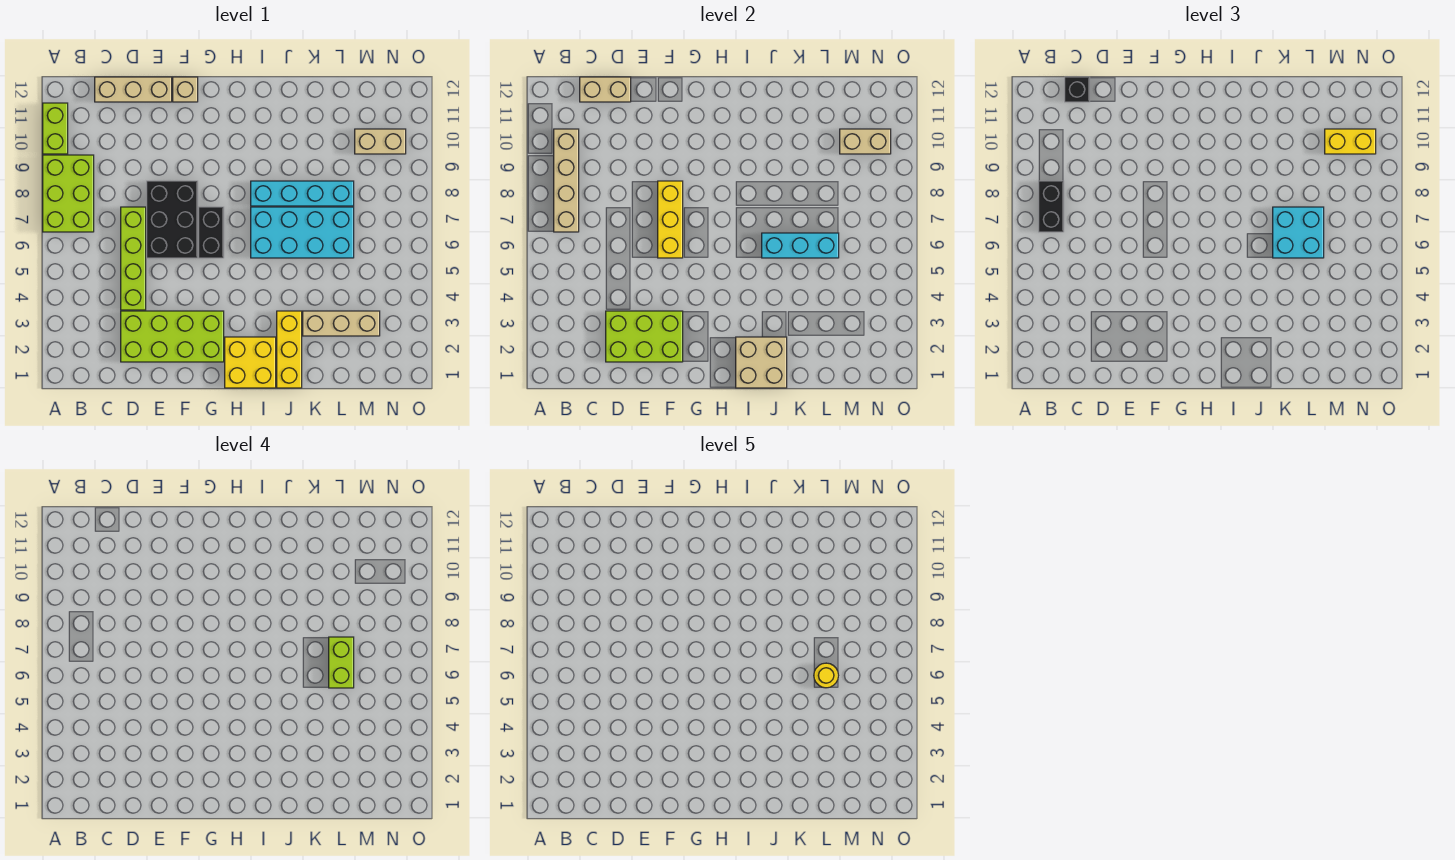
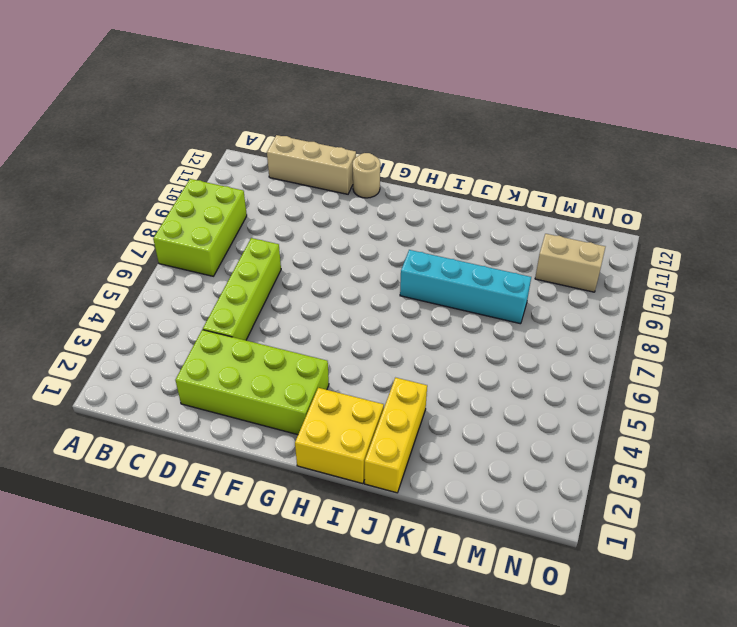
tan round brick F12 level 1 -> tan brick F12 level 1
none -> lime brick A10:A11 level 1
none -> black brick E6:F8 level 1
none -> black brick G6:G7 level 1

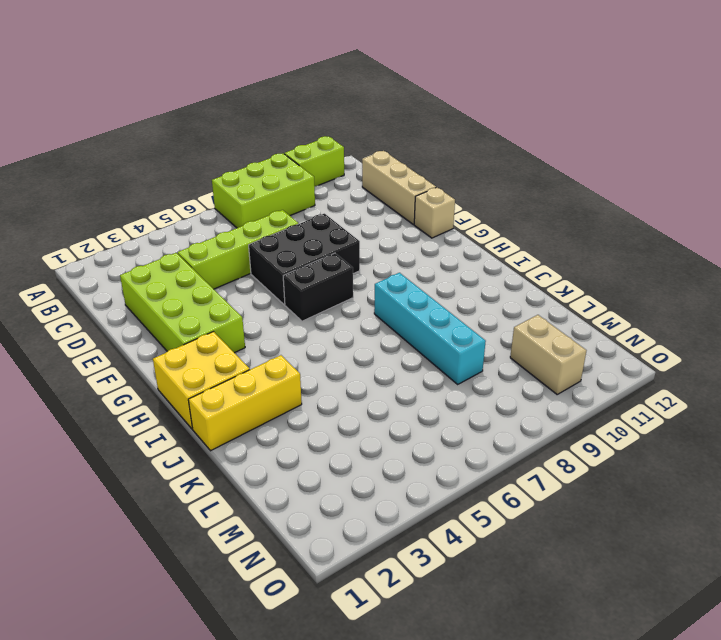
none -> cyan brick I6:L7 level 1
none -> tan brick K3:M3 level 1
none -> tan brick B7:B10 level 2

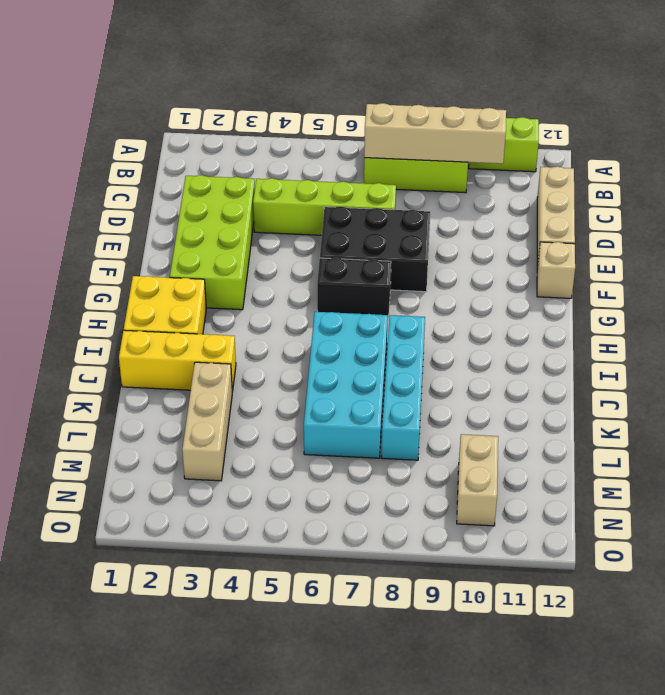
none -> tan brick C12:D12 level 2
none -> lime brick D2:F3 level 2
none -> yellow brick F6:F8 level 2

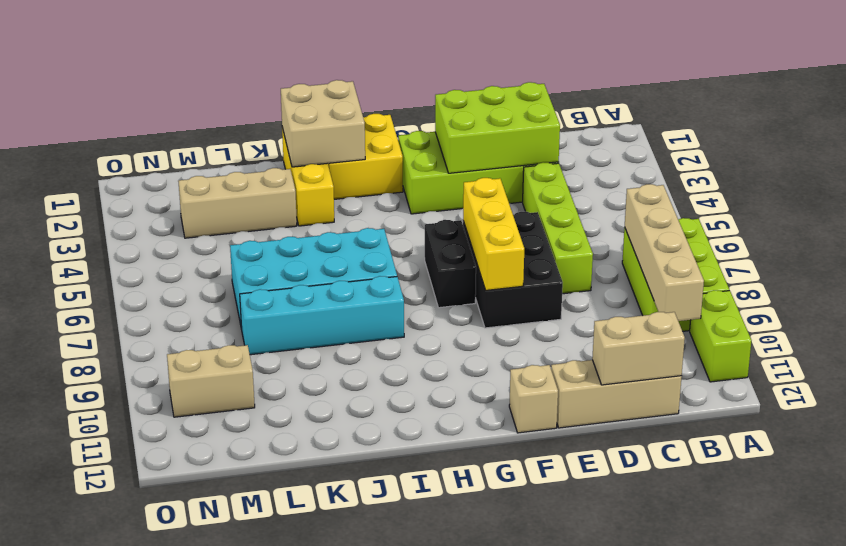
none -> cyan brick J6:L6 level 2
none -> tan brick M10:N10 level 2
none -> black brick B7:B8 level 3

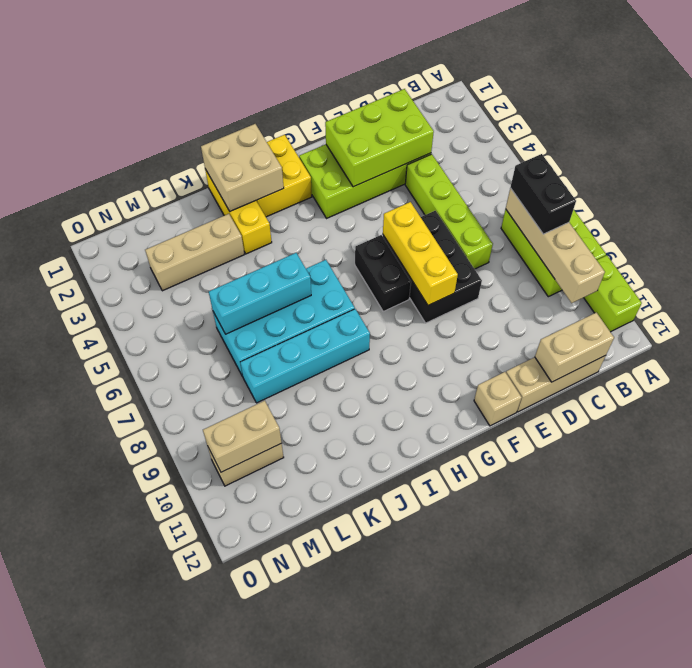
none -> black brick C12 level 3
none -> cyan brick K6:L7 level 3
none -> yellow brick M10:N10 level 3

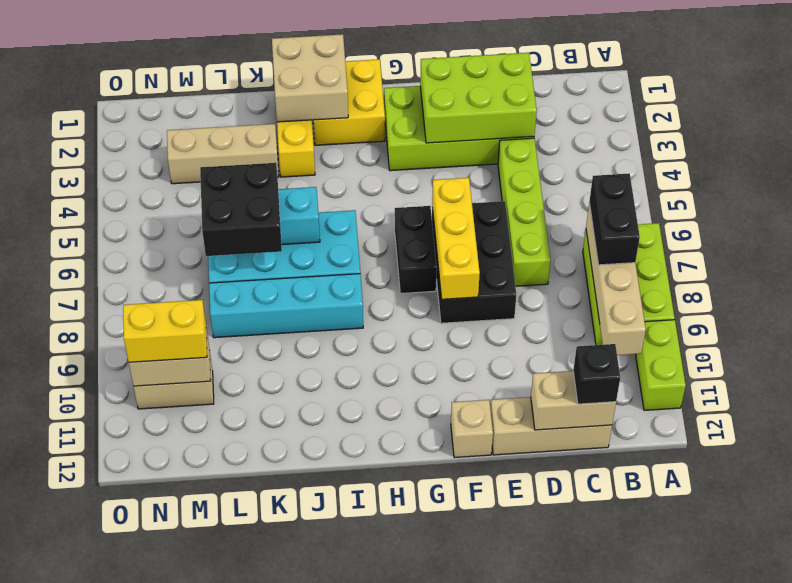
black brick K6:L7 level 3 -> cyan brick K6:L7 level 3
none -> lime brick L6:L7 level 4
none -> yellow round brick L6 level 5

